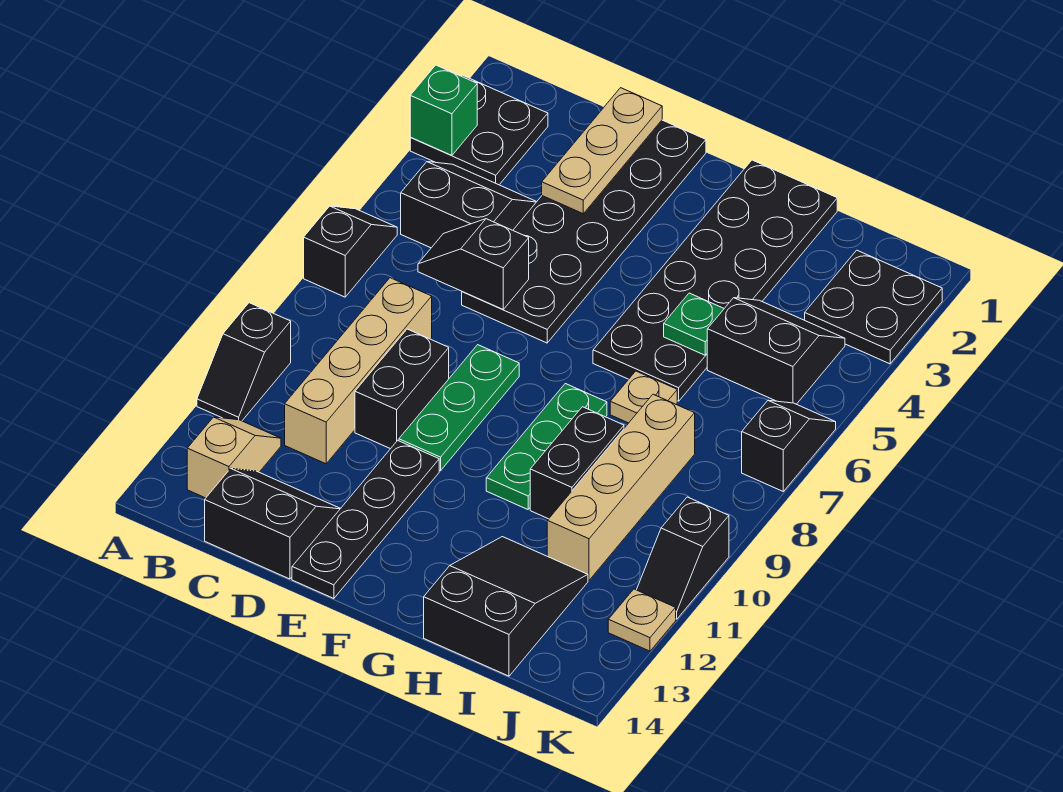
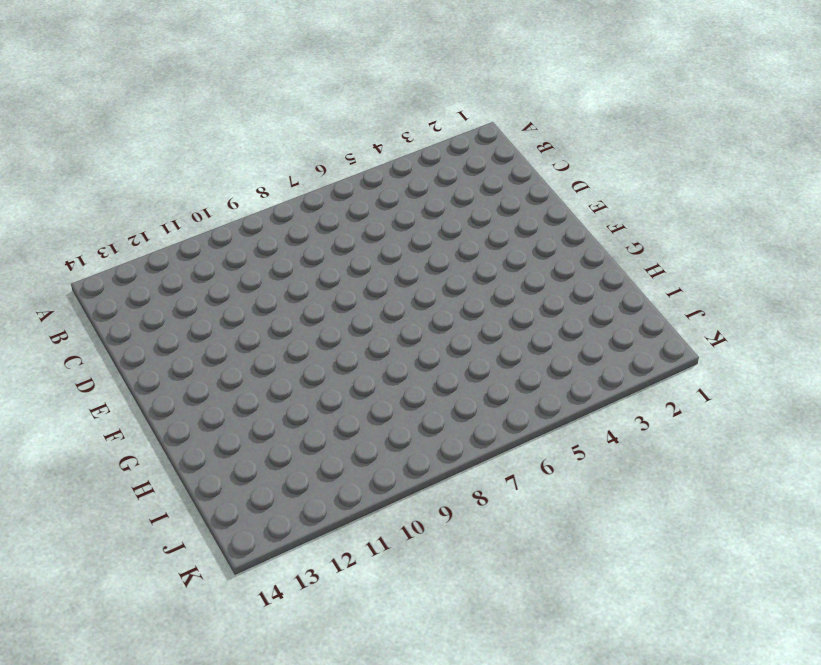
none -> black plate A2:B3 level 1
none -> black slope A6:A7 level 1 top 7
none -> black slope A10:A11 level 1 top 10

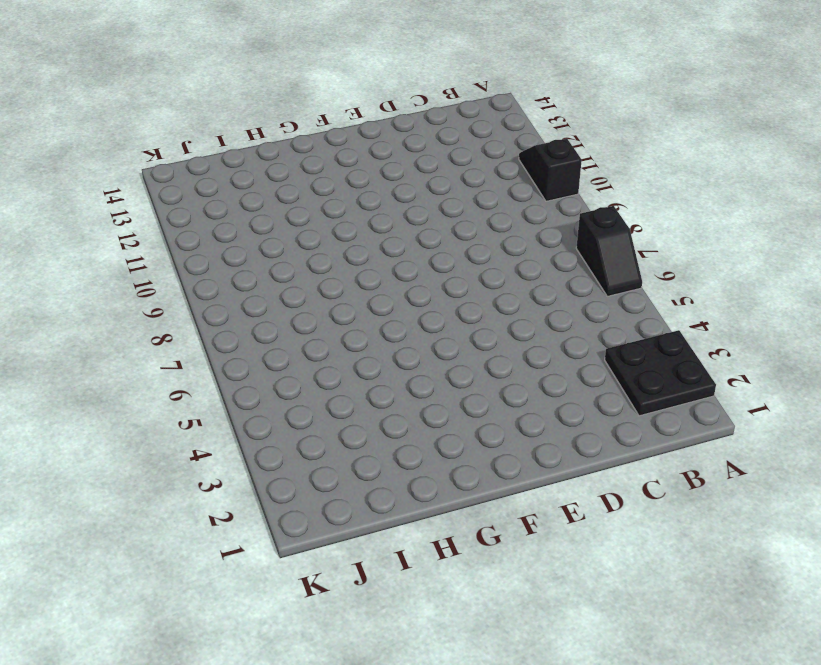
none -> black slope B4:C5 level 1 top 5
none -> tan slope B12:B13 level 1 top 13
none -> tan brick C8:C11 level 1

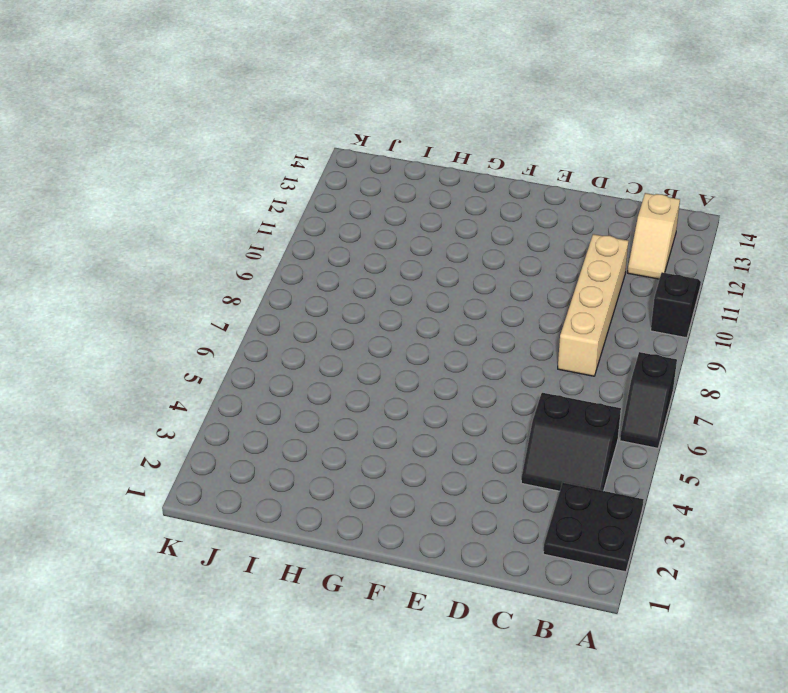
none -> black slope C13:D14 level 1 top 14
none -> black plate D1:E6 level 1
none -> black brick D9:D10 level 1

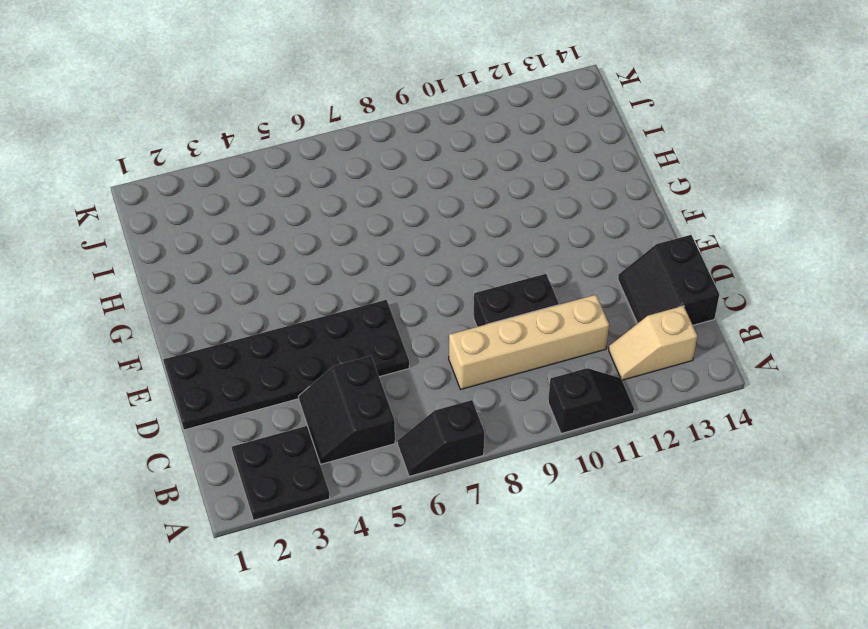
none -> green plate E8:E10 level 1
none -> black plate E11:E14 level 1
none -> black plate G1:H6 level 1

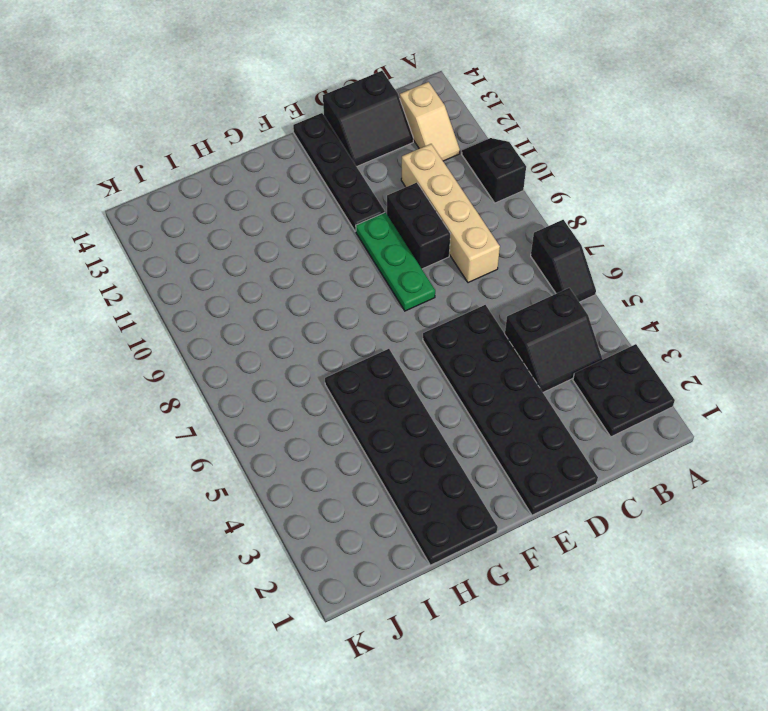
none -> green plate G8:G10 level 1
none -> tan plate H7 level 1
none -> black brick H9:H10 level 1

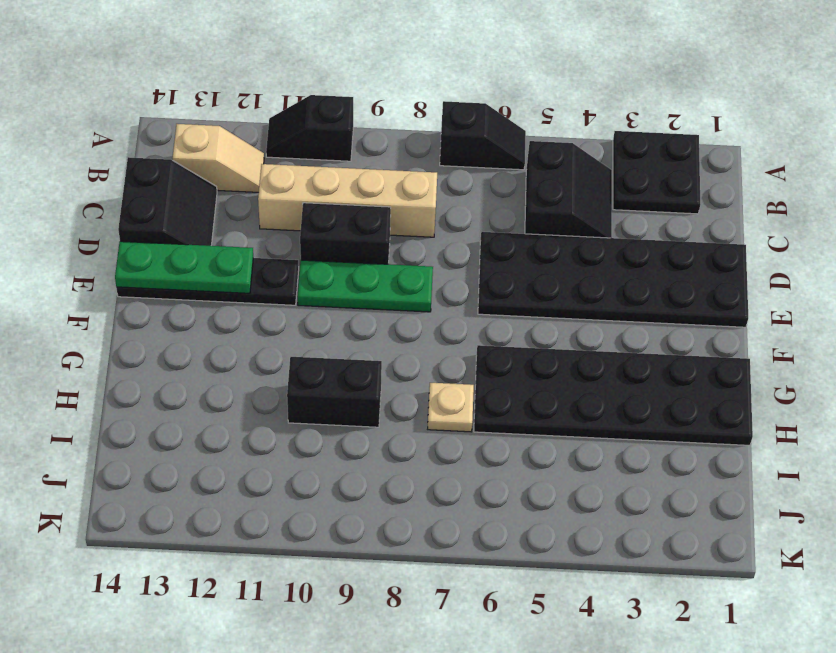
green plate E12:E14 level 2 -> green plate G8:G10 level 1
none -> black slope H12:I14 level 1 top 14
none -> black slope I4:J5 level 1 top 5
none -> tan brick I8:I11 level 1

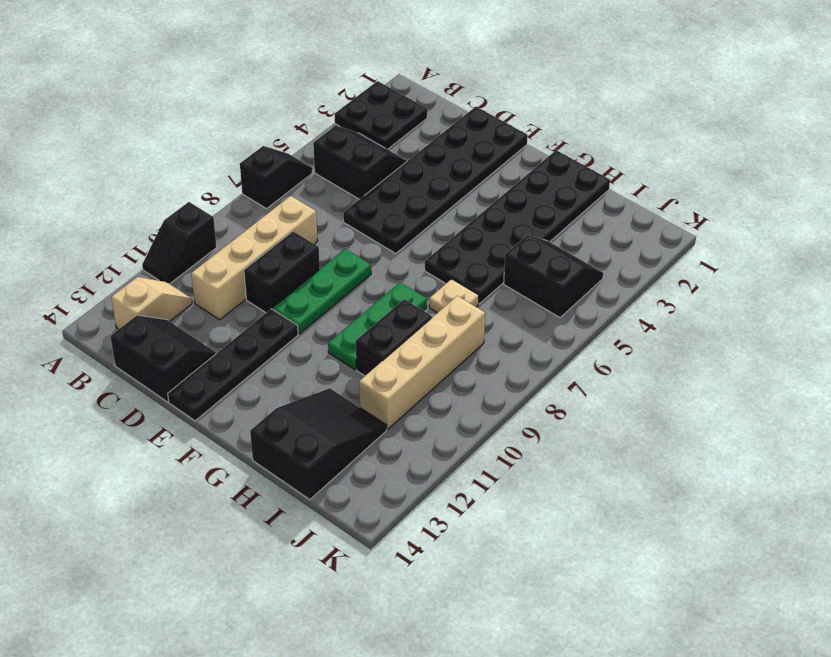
none -> black plate J2:K3 level 1
none -> black slope K6:K7 level 1 top 7
none -> black slope K10:K11 level 1 top 10

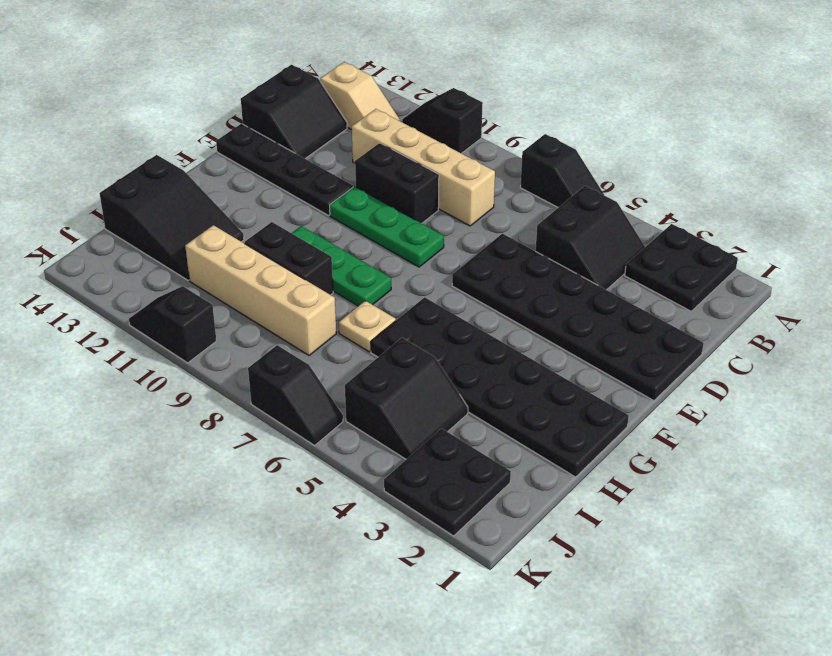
none -> tan plate K12 level 1
none -> green brick A3 level 2
none -> black slope C6:D6 level 2 top D

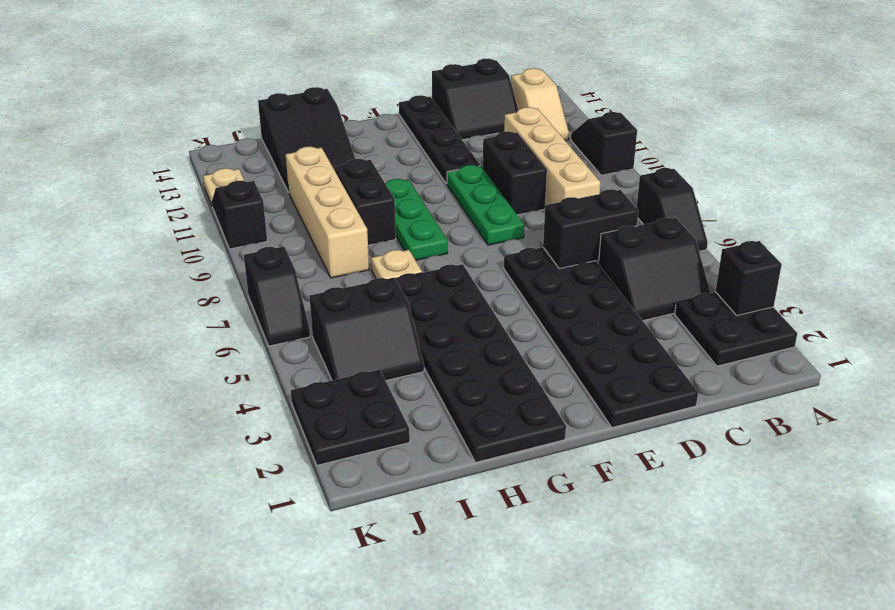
black brick A3 level 2 -> green brick A3 level 2
black brick C6:D6 level 2 -> black slope C6:D6 level 2 top D
none -> tan plate D1:D3 level 2
none -> green plate H5 level 2

